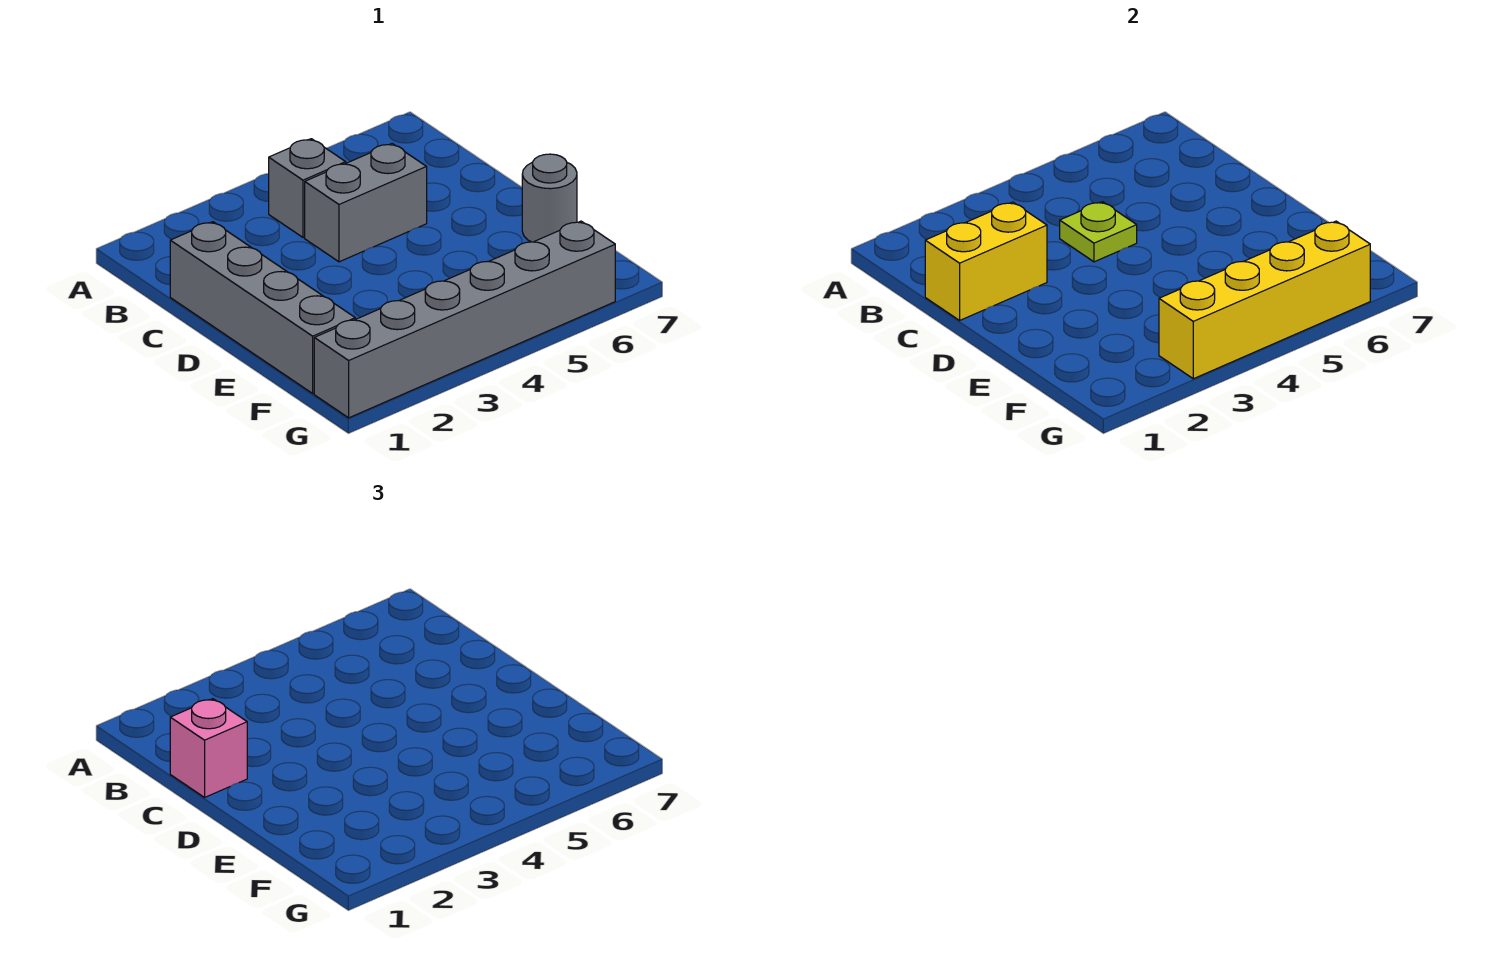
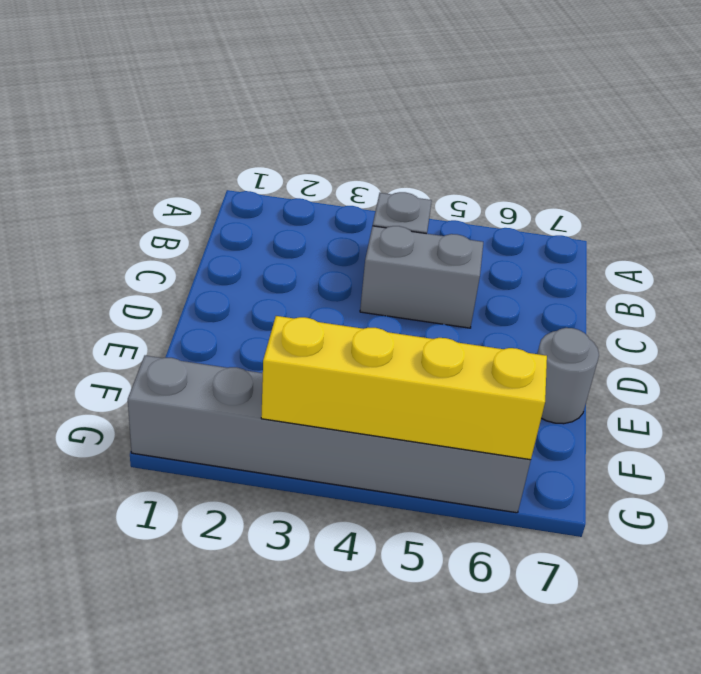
none -> grey brick C1:F1 level 1
none -> yellow brick C1:C2 level 2

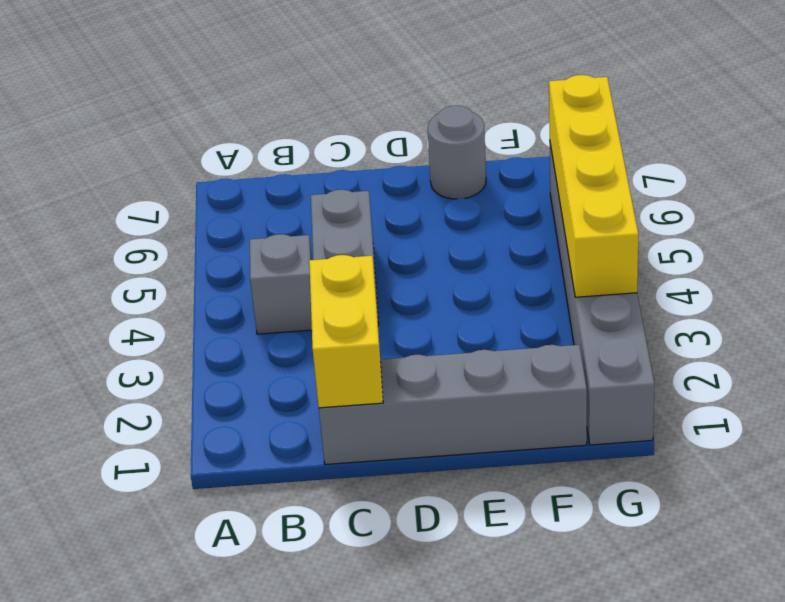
none -> lime plate C4 level 2
none -> pink brick C1 level 3

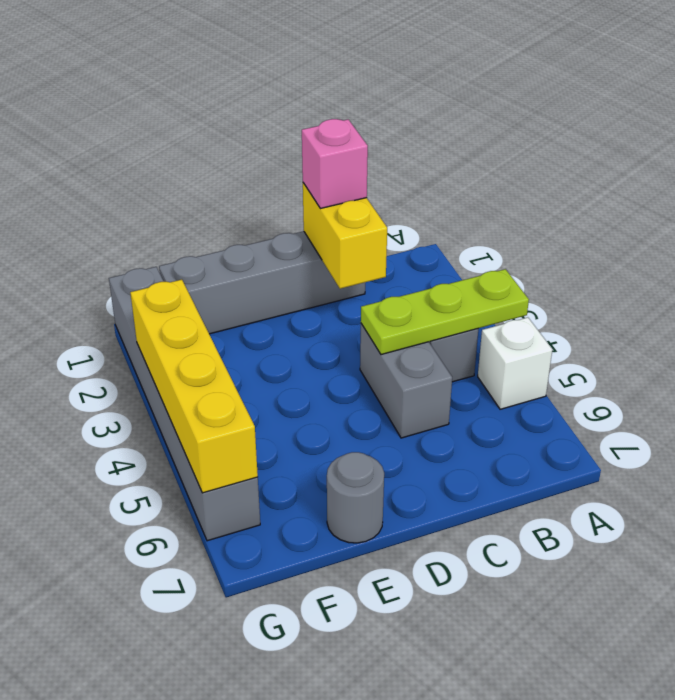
lime plate A4:C4 level 2 -> lime plate C4 level 2
white brick A5 level 1 -> none

